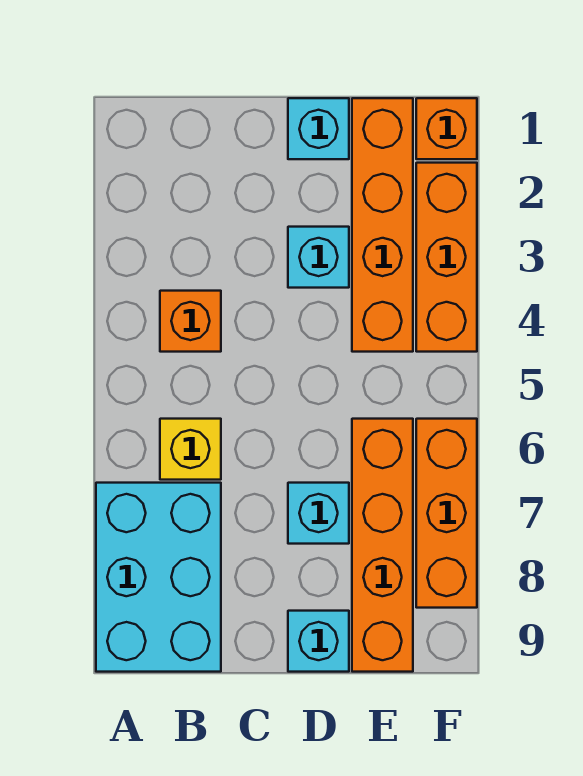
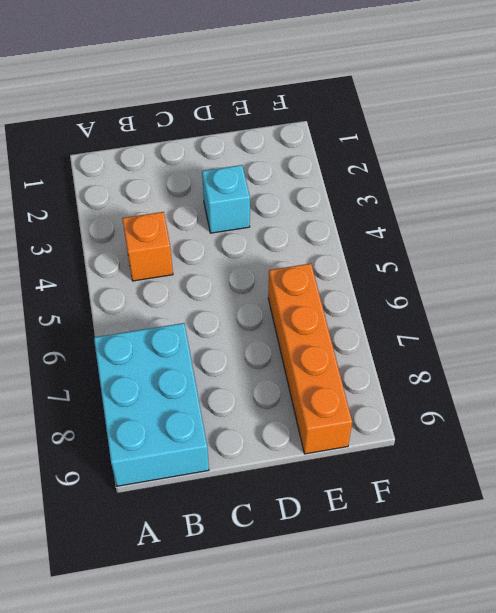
none -> yellow brick B6 level 1
none -> cyan brick D1 level 1
none -> cyan brick D7 level 1

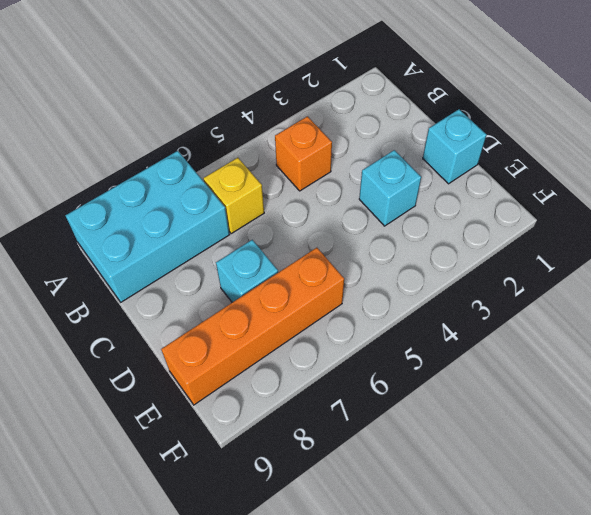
none -> cyan brick D9 level 1
none -> orange brick E1:E4 level 1
none -> orange brick F1 level 1

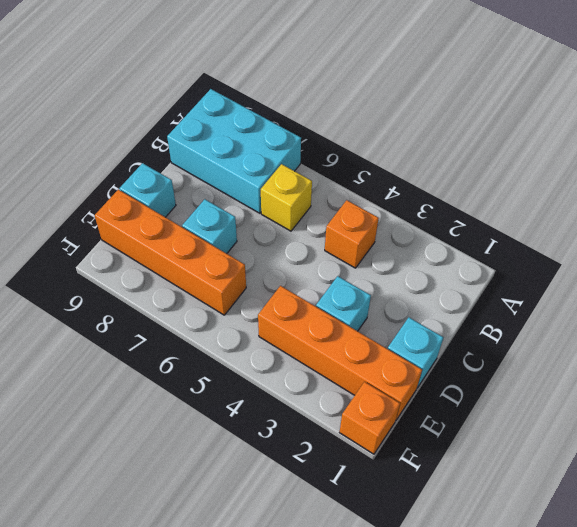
none -> orange brick F2:F4 level 1
none -> orange brick F6:F8 level 1

